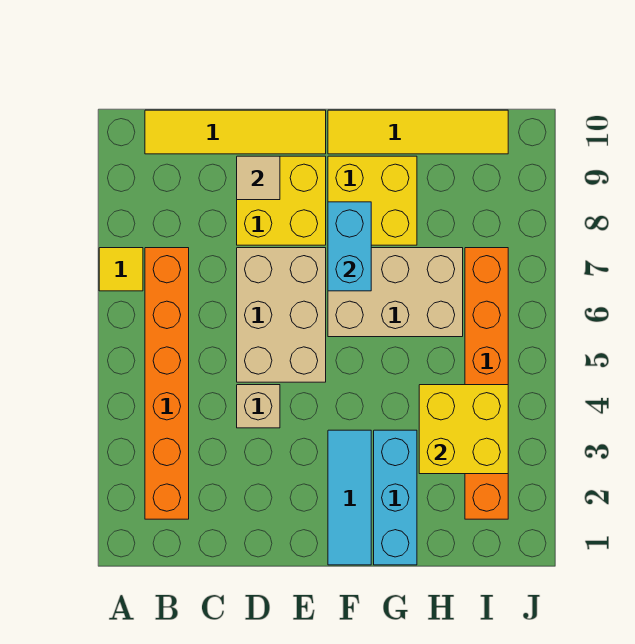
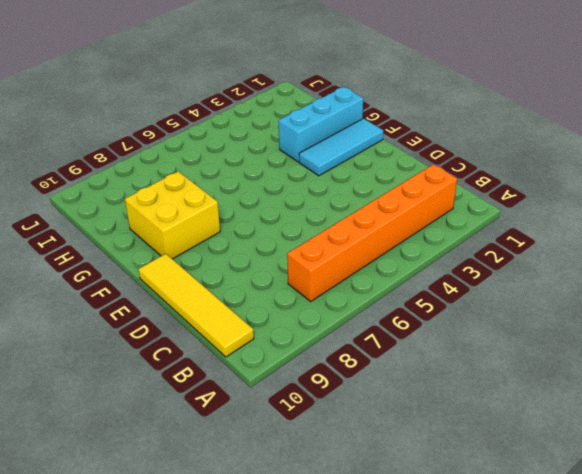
none -> yellow tile A7 level 1
none -> tan brick D4 level 1
none -> tan brick D5:E7 level 1

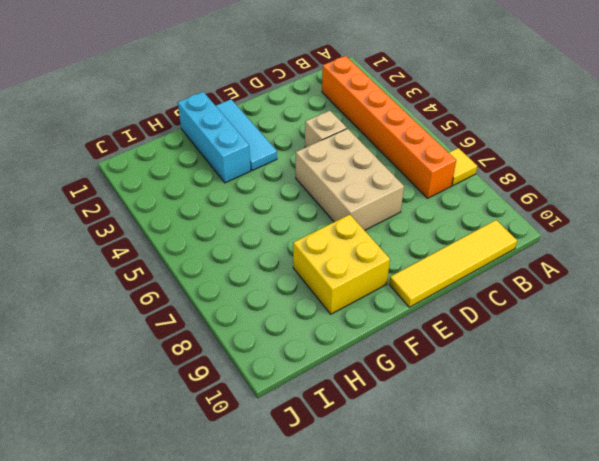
none -> yellow brick D8:E9 level 1
none -> tan brick F6:H7 level 1
none -> yellow tile F10:I10 level 1

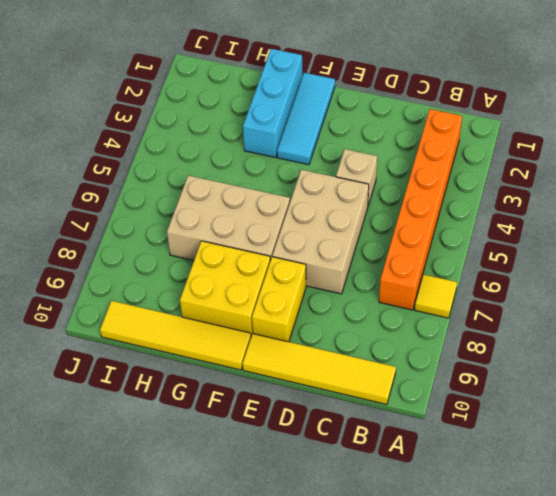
yellow brick E8:E9 level 1 -> yellow brick D8:E9 level 1
none -> orange brick I2:I7 level 1
none -> tan tile D9 level 2
none -> cyan brick F7:F8 level 2

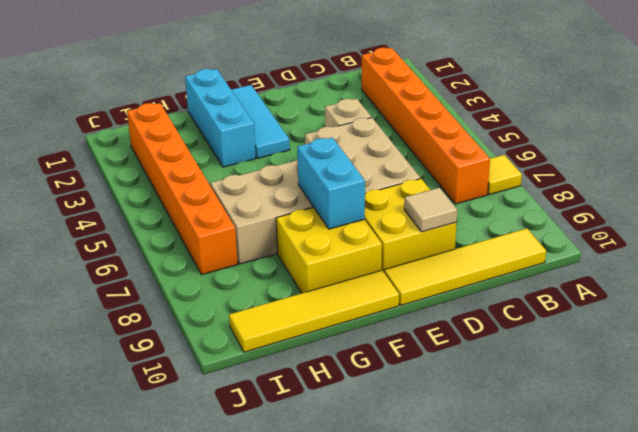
none -> yellow brick H3:I4 level 2

